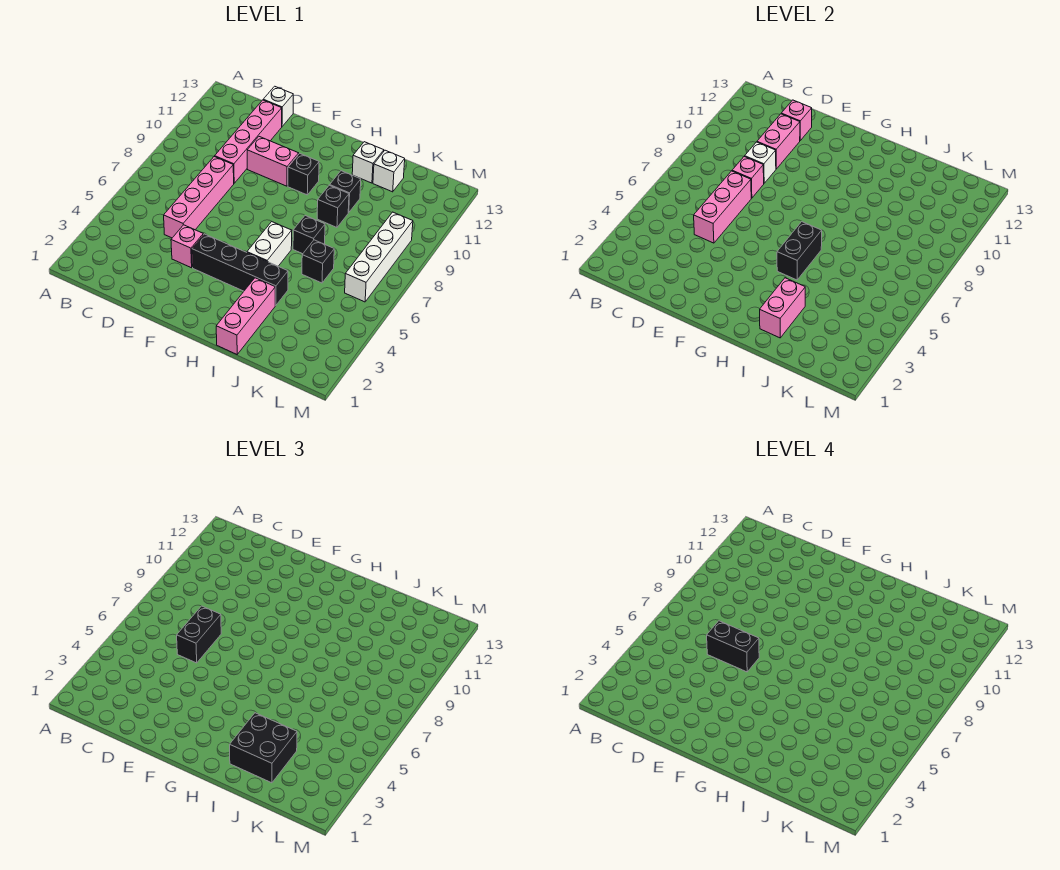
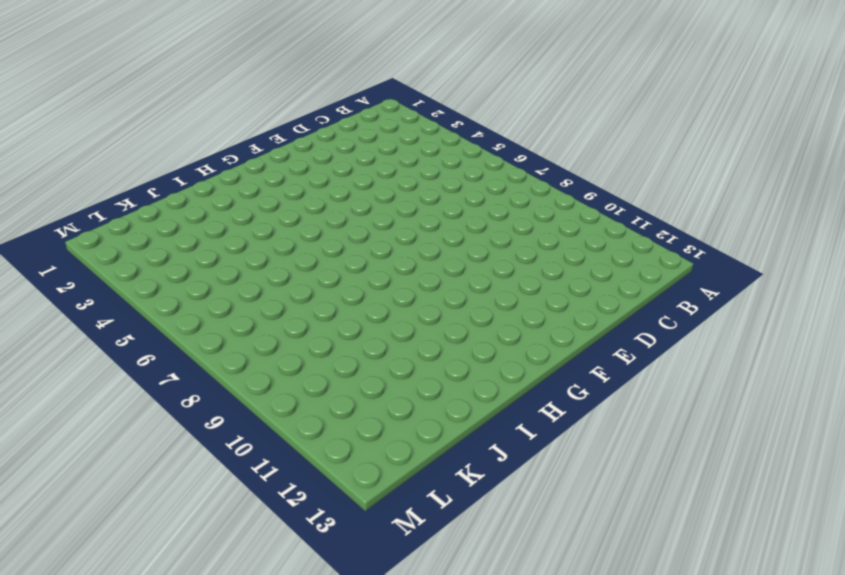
none -> pink brick D5:D8 level 1
none -> pink brick D9:D12 level 1
none -> white brick D13 level 1

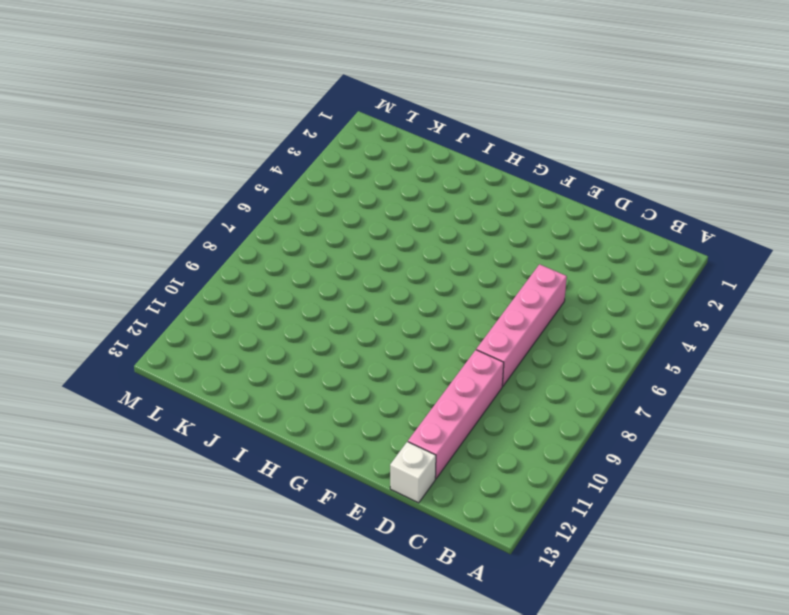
none -> pink brick E4 level 1
none -> pink brick E10:F10 level 1
none -> black brick F4:I4 level 1

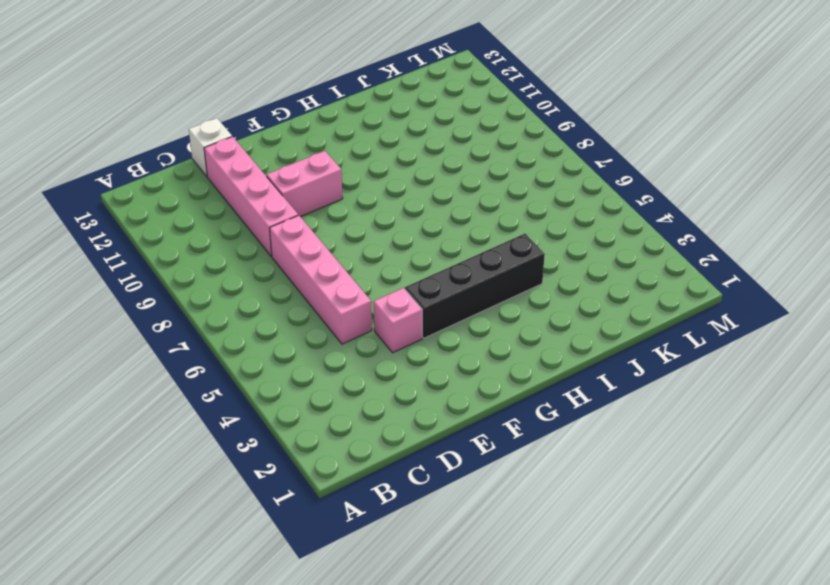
none -> black brick G10 level 1
none -> white brick H5:H6 level 1
none -> pink brick I1:I3 level 1

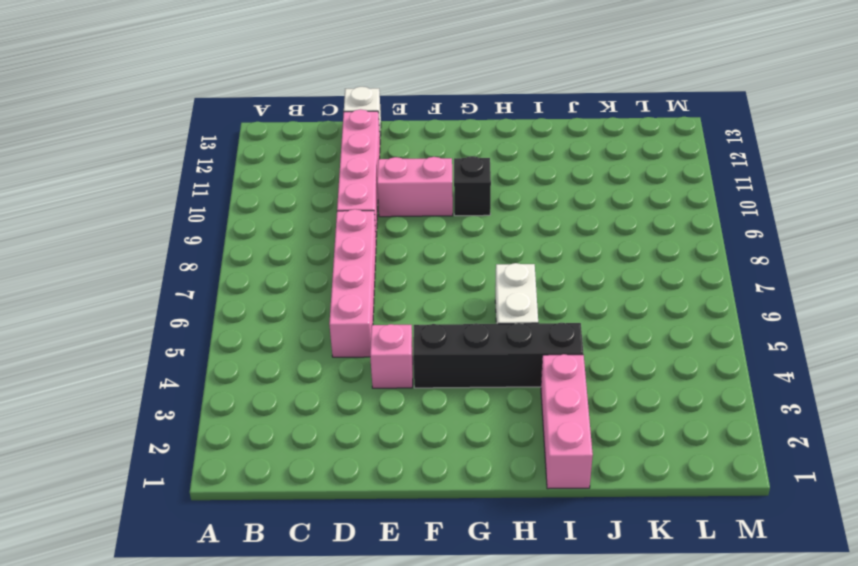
none -> black brick I7 level 1
none -> black brick I9 level 1
none -> black brick I10 level 1

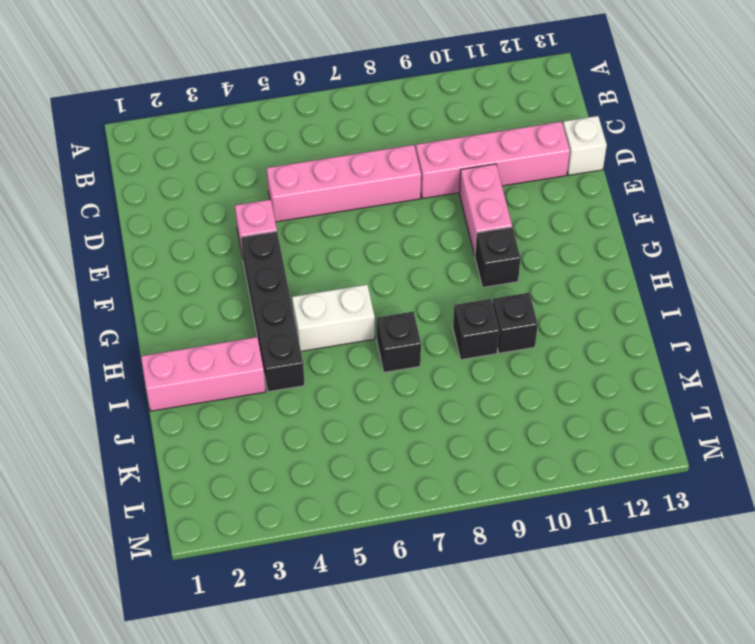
none -> white brick I12 level 1
none -> black brick J6 level 1
none -> white brick J12 level 1

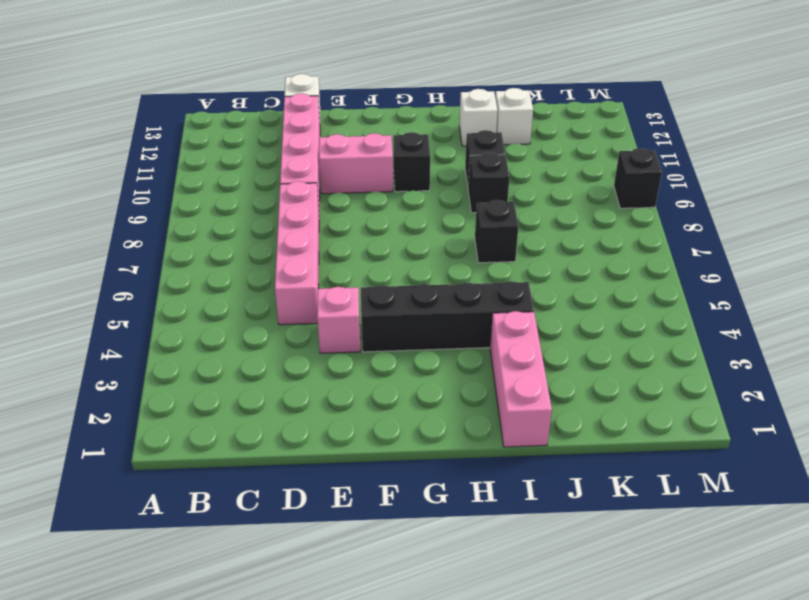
black brick M9 level 1 -> black brick J6 level 1
none -> white brick H5:H6 level 1
none -> white brick L6:L9 level 1
none -> pink brick D5:D7 level 2

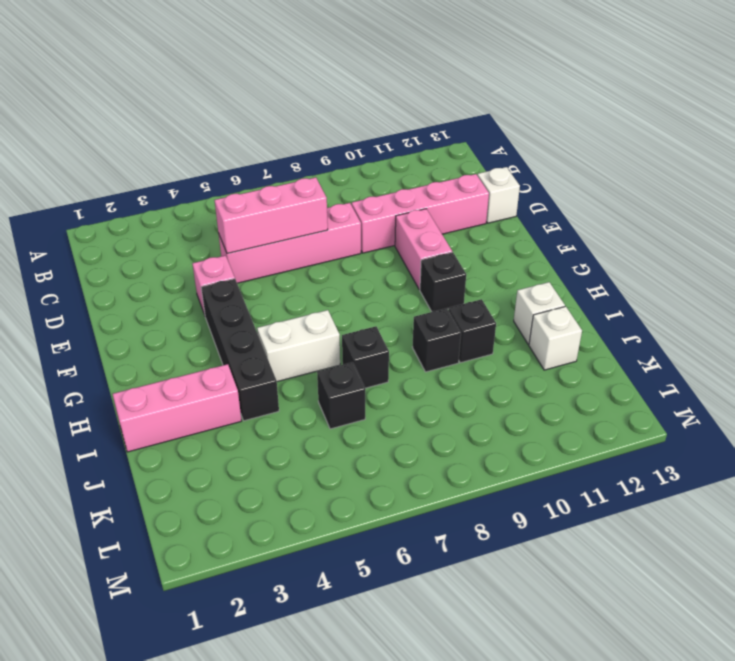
none -> white brick L6:L9 level 1
none -> pink brick D8 level 2
none -> white brick D9 level 2

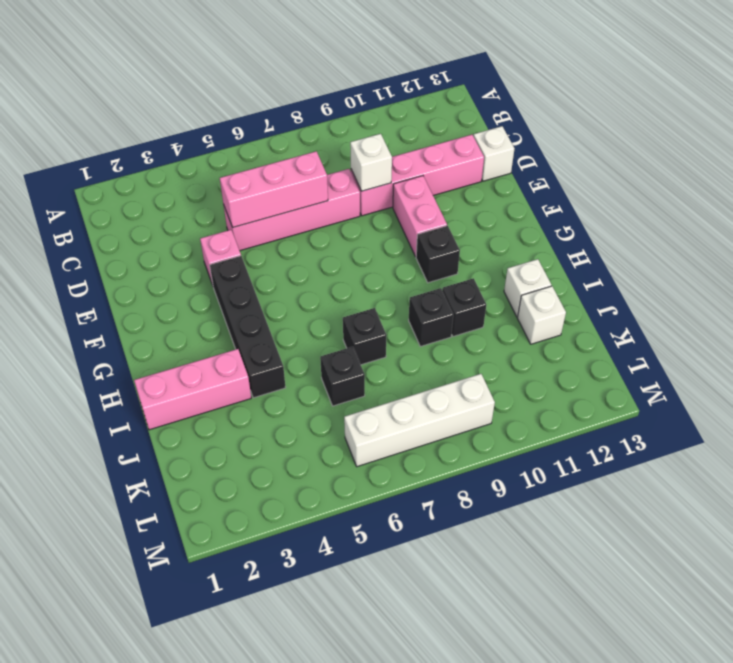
none -> white brick H5:H6 level 1
none -> pink brick D8 level 2
none -> pink brick D10:D11 level 2

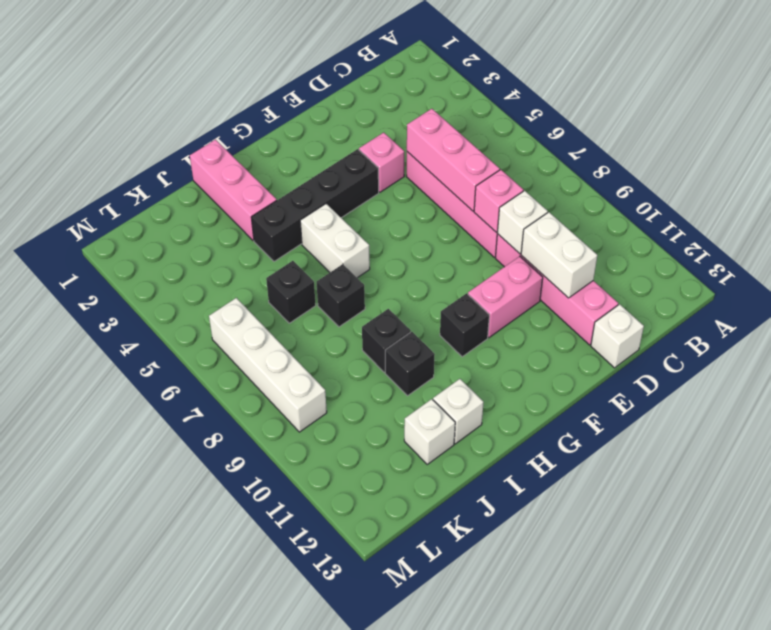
white brick D10:D11 level 2 -> pink brick D10:D11 level 2
none -> pink brick D12 level 2
none -> black brick H5:H6 level 2
none -> pink brick I2:I3 level 2

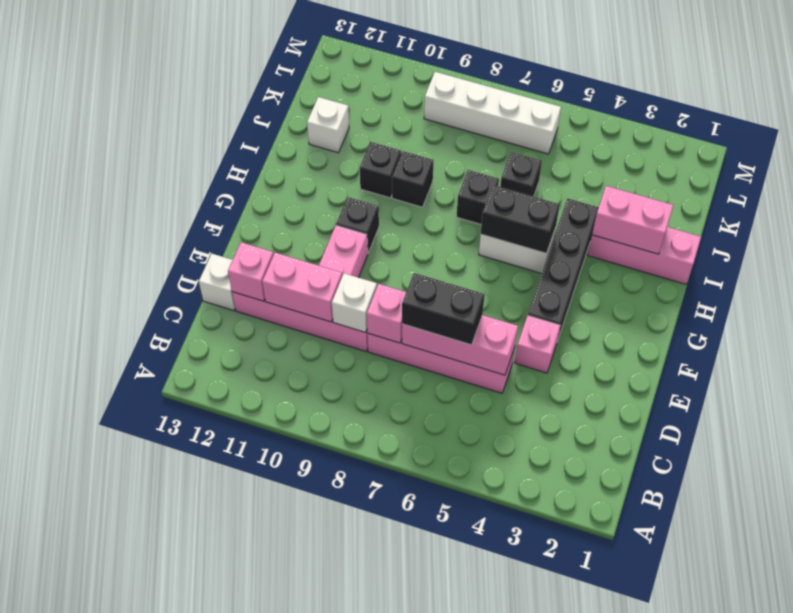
none -> white brick I12 level 1
none -> black brick I2:J3 level 3
none -> black brick D6:E6 level 4

